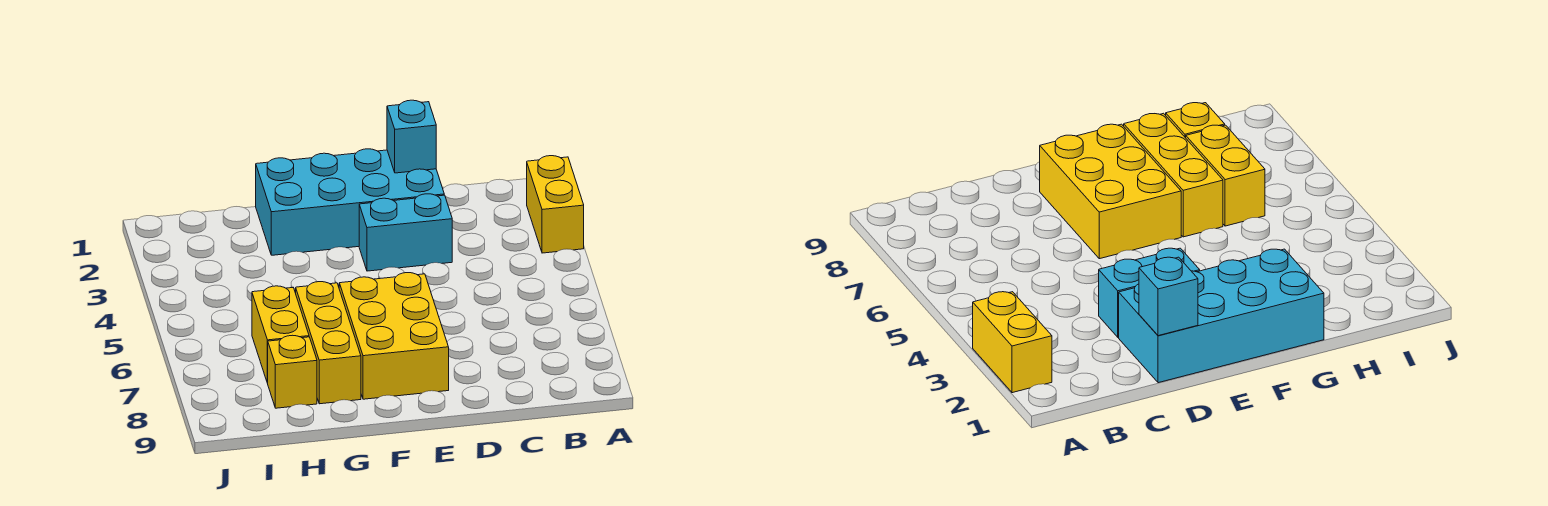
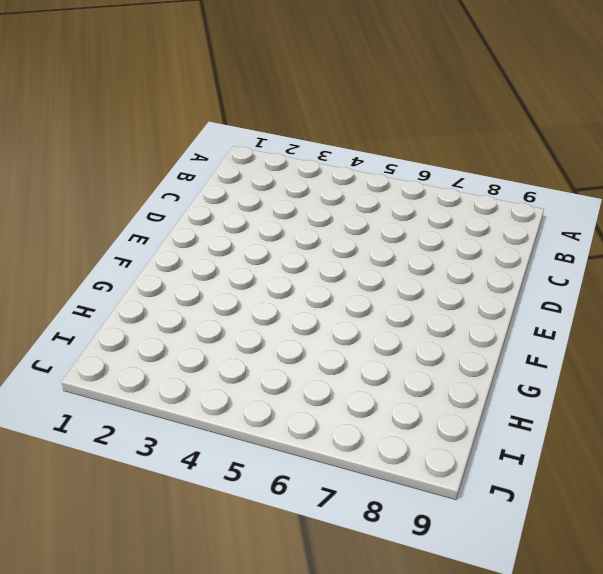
none -> yellow brick A2:A3 level 1
none -> cyan brick D1:G2 level 1

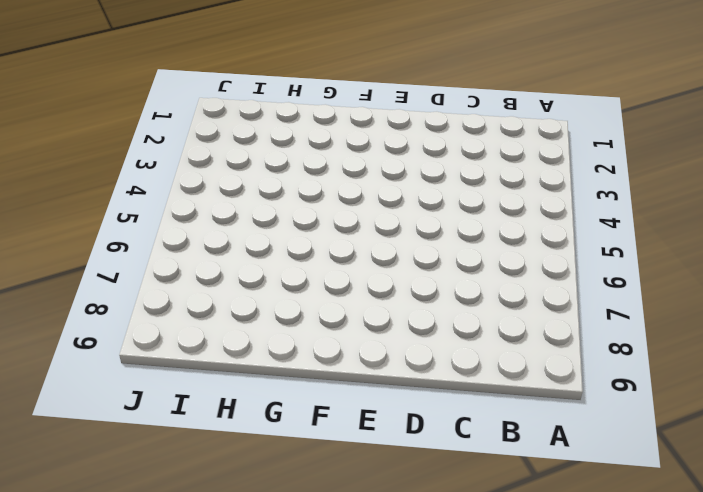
none -> yellow brick A2:A3 level 1
none -> cyan brick D1:G2 level 1

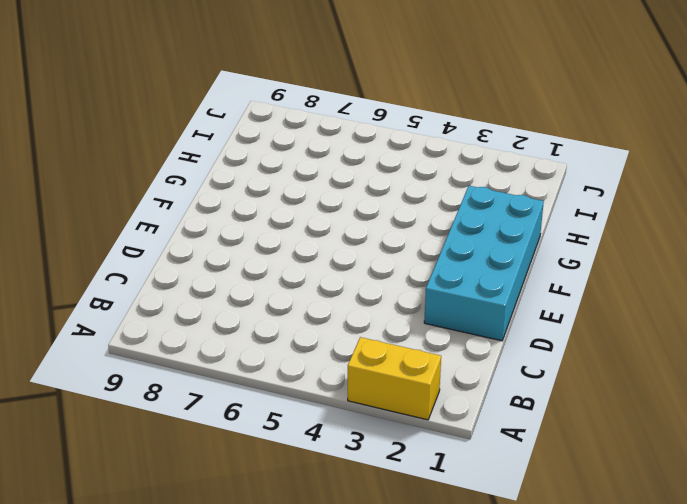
none -> cyan brick D3:E3 level 1
none -> yellow brick E6:F8 level 1

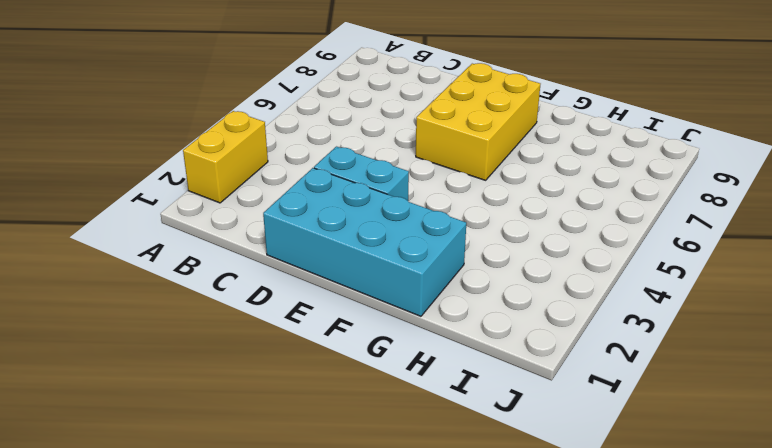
none -> yellow brick G6:G8 level 1
none -> yellow brick H6:H7 level 1

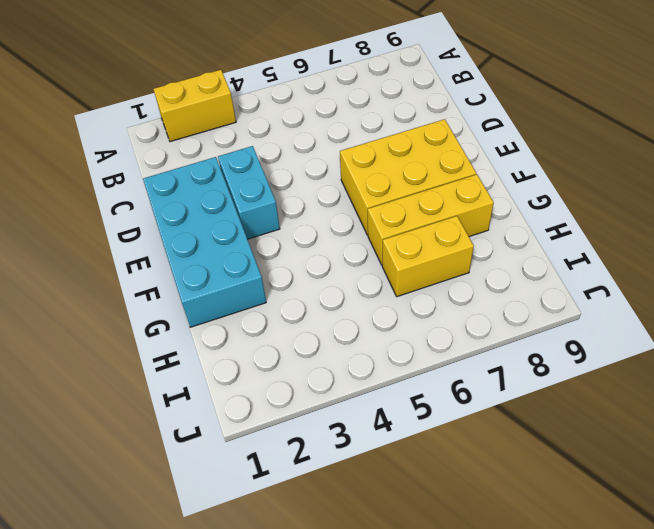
none -> yellow brick H8 level 1
none -> cyan brick D1 level 2

